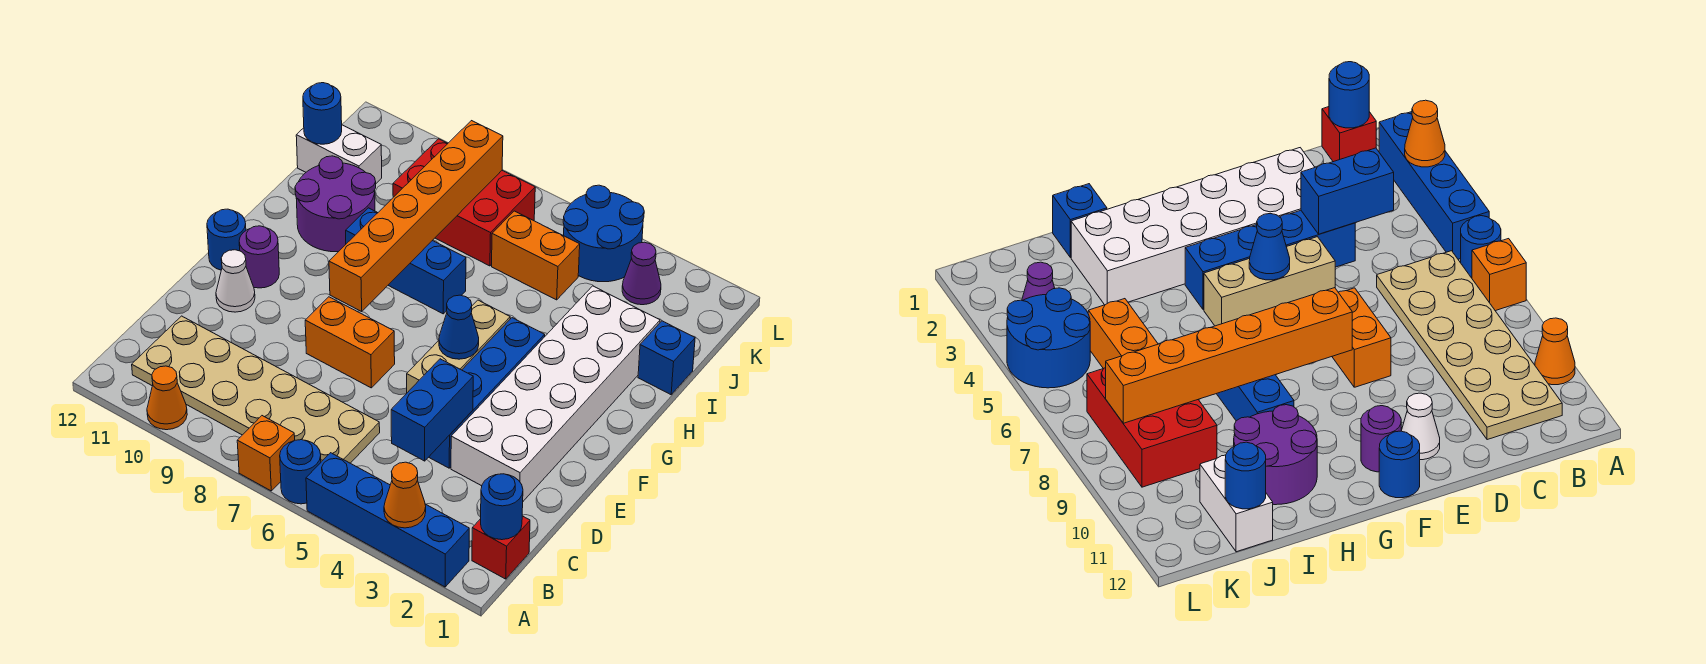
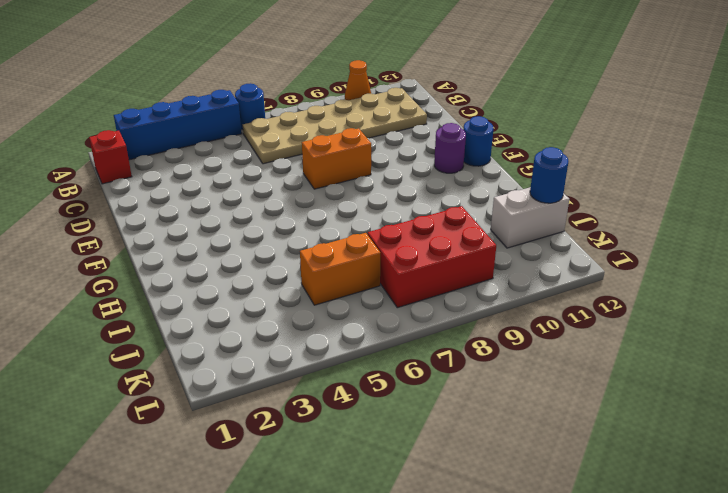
none -> orange brick A7 level 1
none -> white brick D2:I3 level 1
none -> blue brick D4:G4 level 1

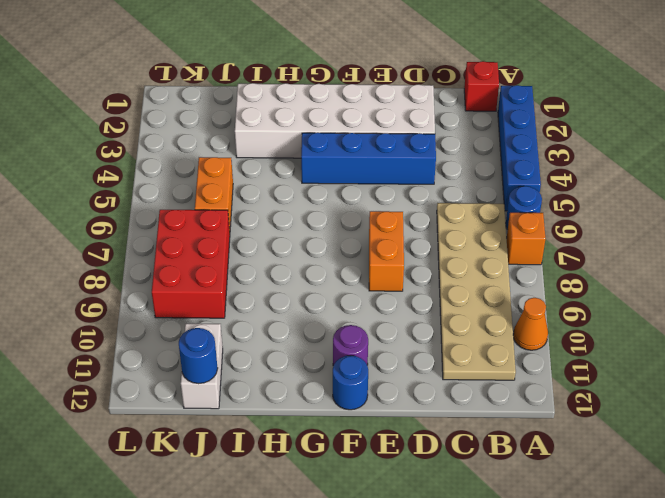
none -> tan brick E5:G5 level 1
none -> white cone E11 level 1
none -> blue brick H7:H9 level 1

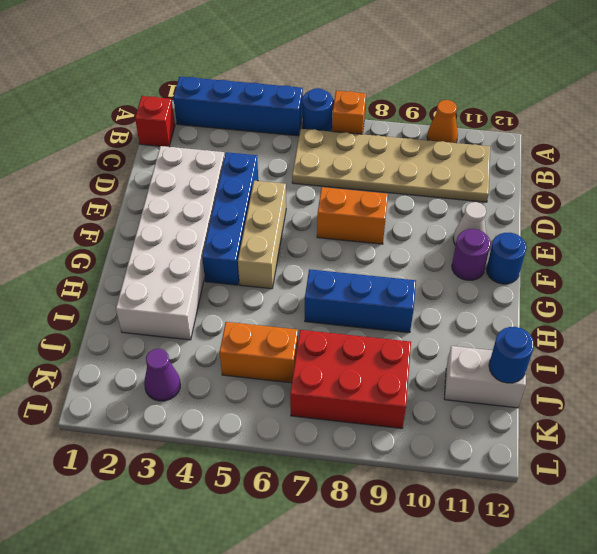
none -> purple round brick H10:I11 level 1
none -> blue brick I1 level 1
none -> blue round brick K4:L5 level 1

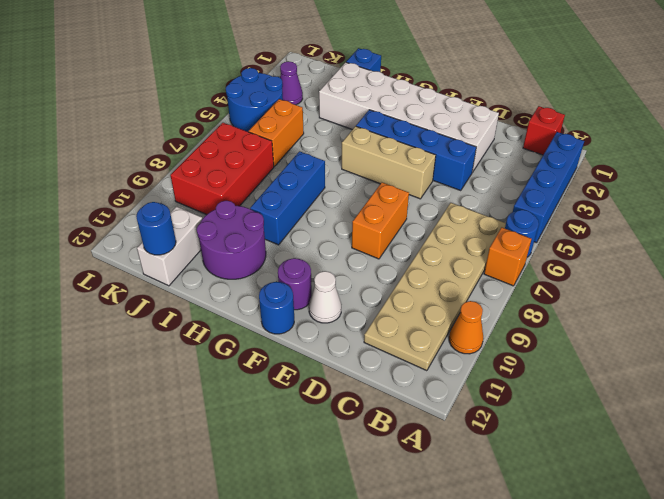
none -> orange cone A3 level 2
none -> blue round brick B1 level 2
none -> blue brick C4:D4 level 2

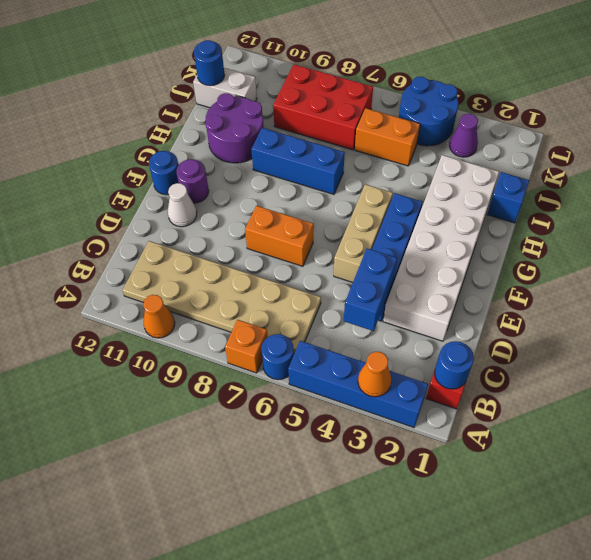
none -> blue cone F5 level 2
none -> orange brick F8:K8 level 2

